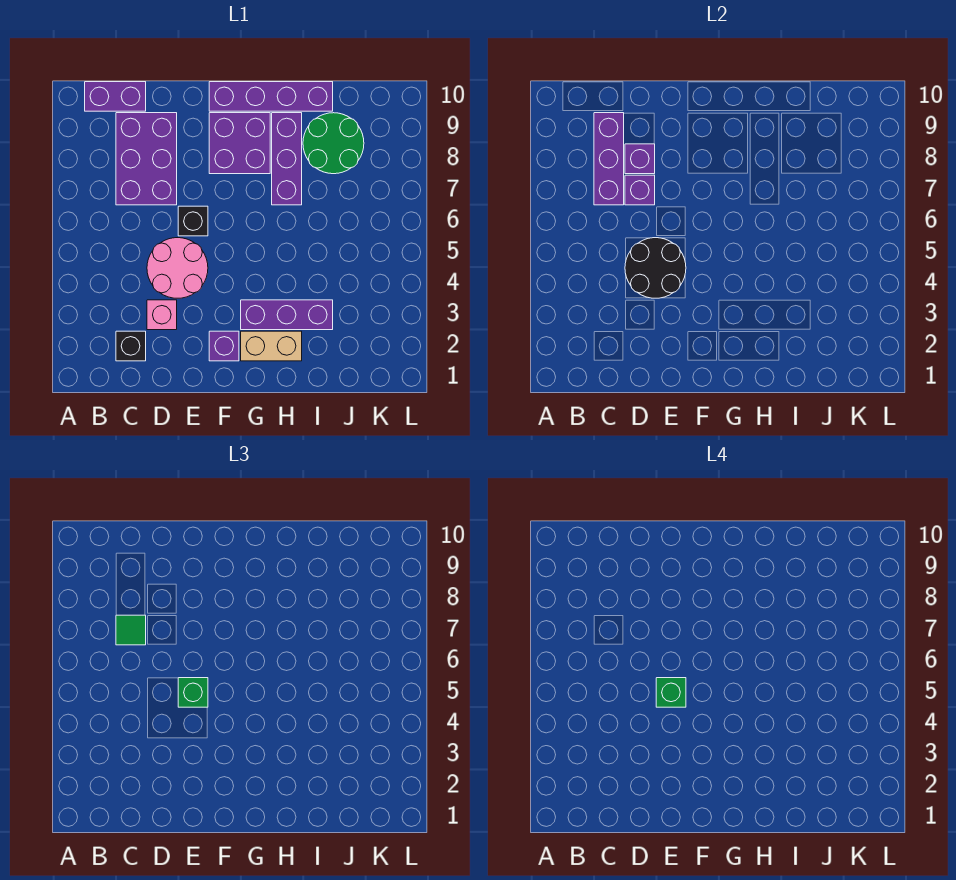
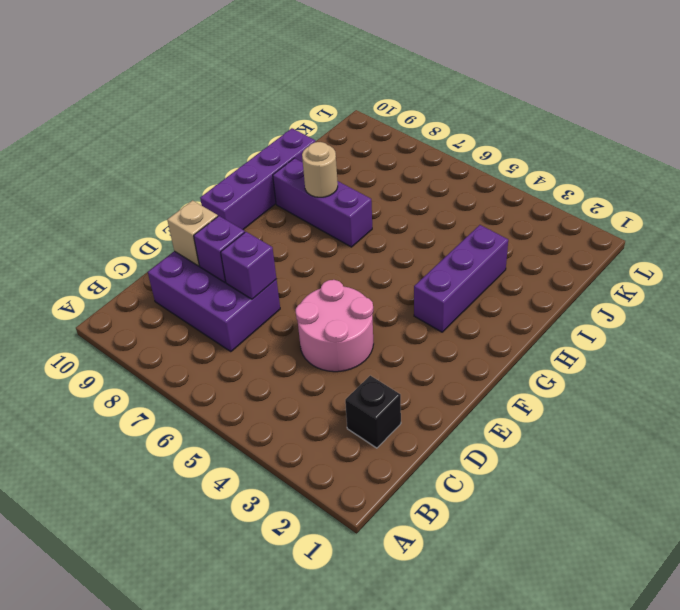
tan brick D9 level 2 -> none
tan round brick H8 level 2 -> none
none -> purple brick B10:C10 level 1
none -> pink brick D3 level 1
none -> black brick E6 level 1

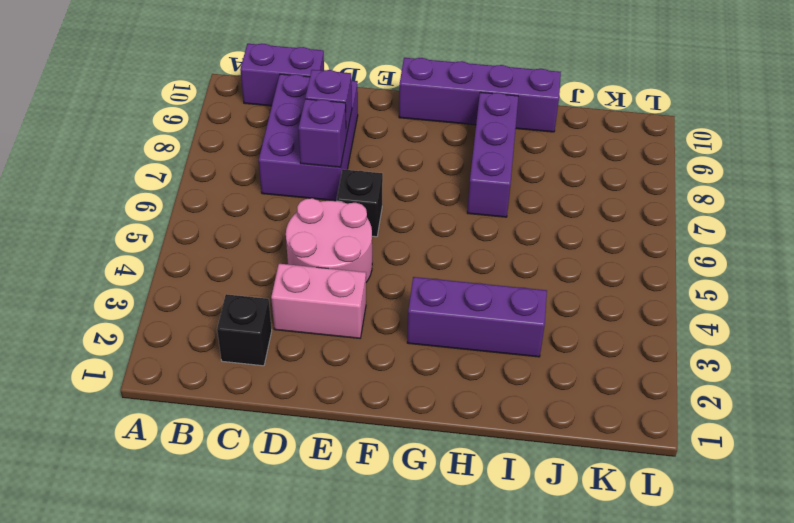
pink brick D3:E3 level 1 -> pink brick D3 level 1
none -> purple brick F2 level 1
none -> purple brick F8:G9 level 1
none -> tan brick G2:H2 level 1

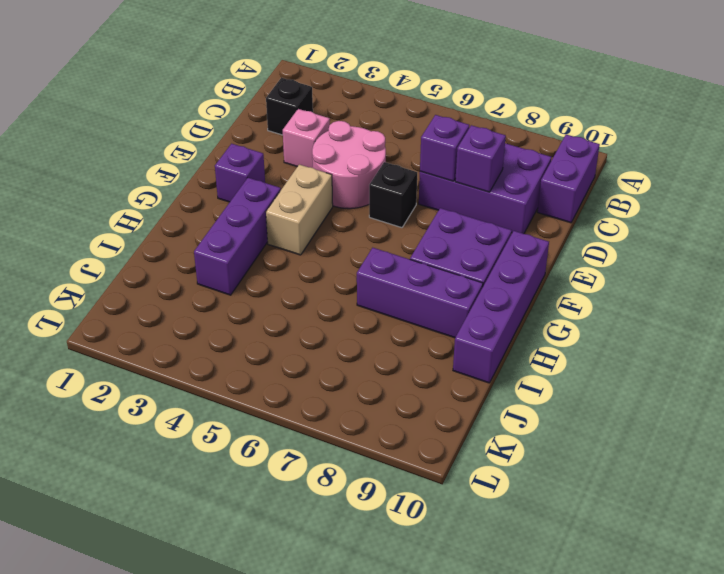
tan brick F4:G4 level 1 -> tan brick G2:H2 level 1
none -> green round brick I8:J9 level 1
none -> purple brick C7:C9 level 2
none -> black round brick D4:E5 level 2

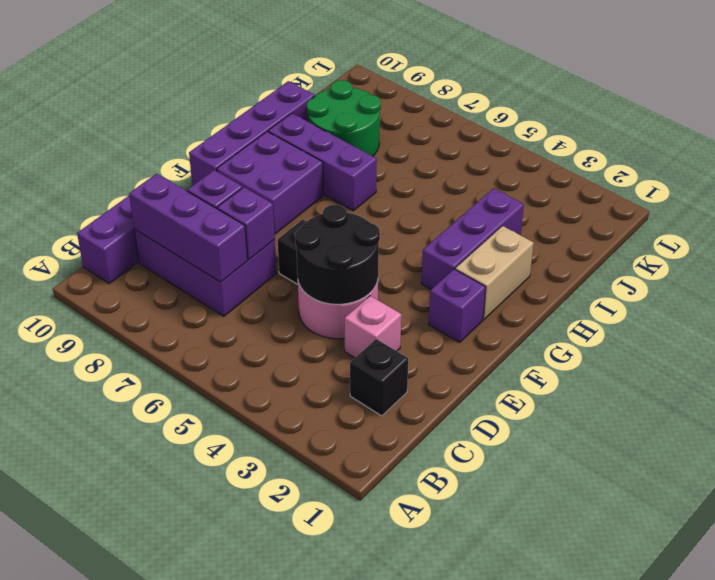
none -> green tile C7 level 3
none -> green brick E5 level 3
none -> green brick E5 level 4

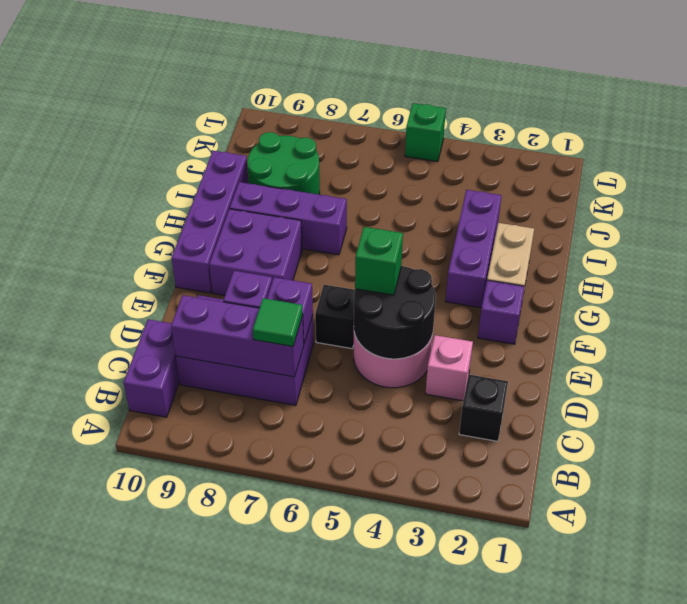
green brick L5 level 1 -> green brick E5 level 4

